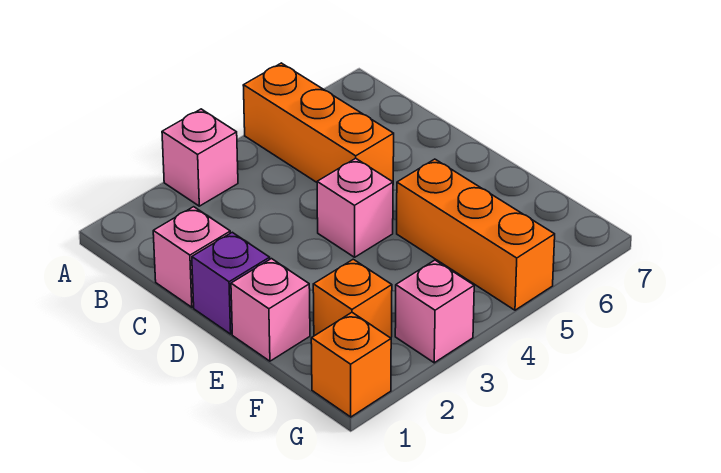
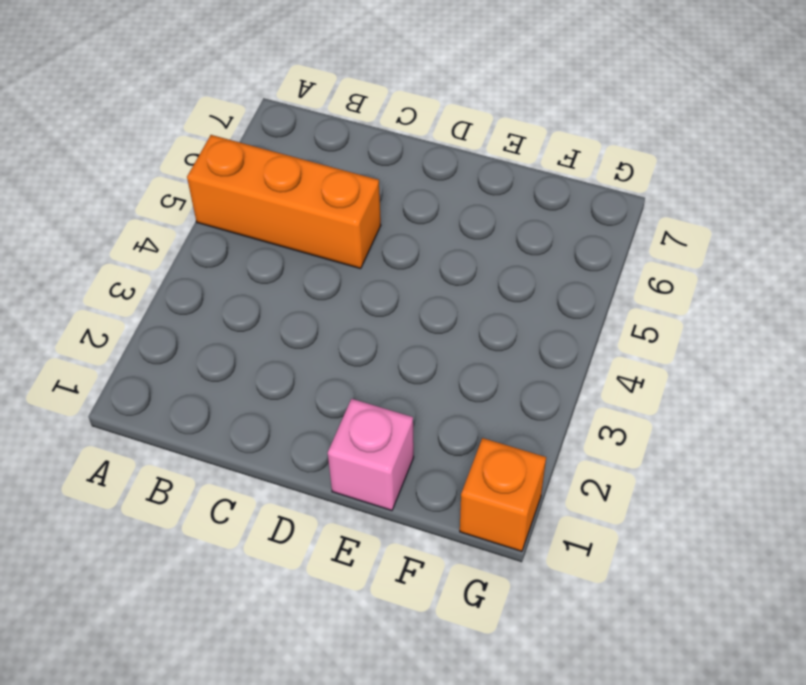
none -> pink brick A3 level 1
none -> pink brick C1 level 1

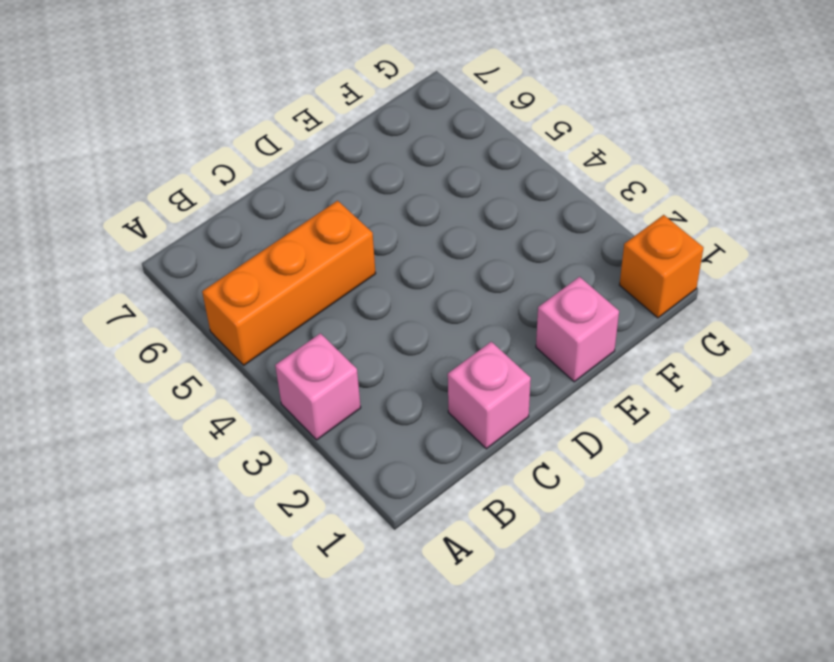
none -> purple brick D1 level 1
none -> pink brick D4 level 1

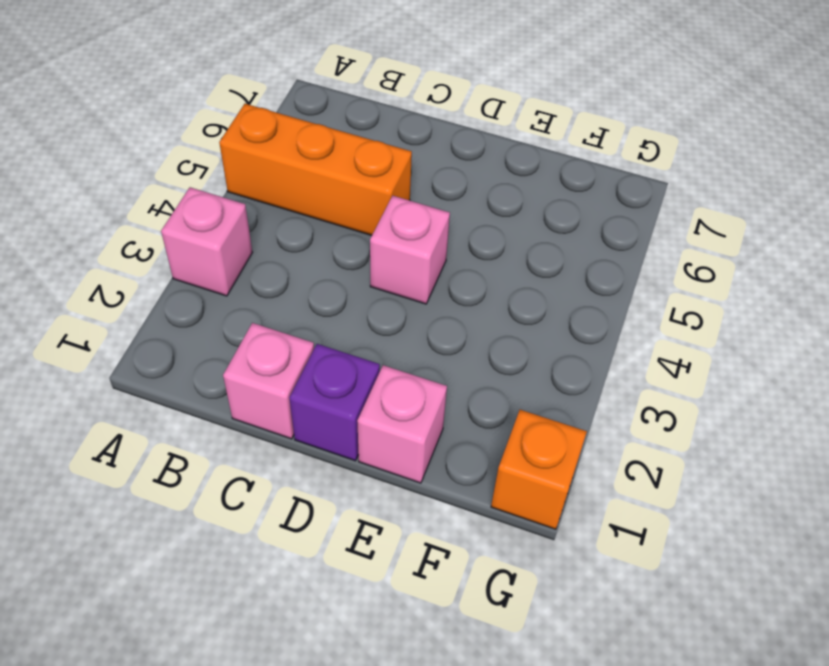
none -> orange brick E5:G5 level 1
none -> orange brick F2 level 1

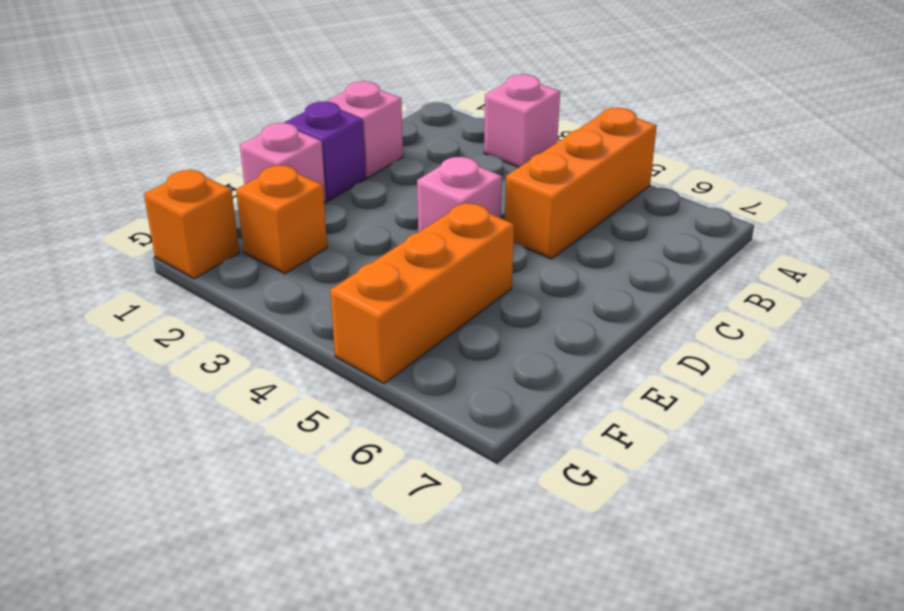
none -> pink brick G3 level 1

